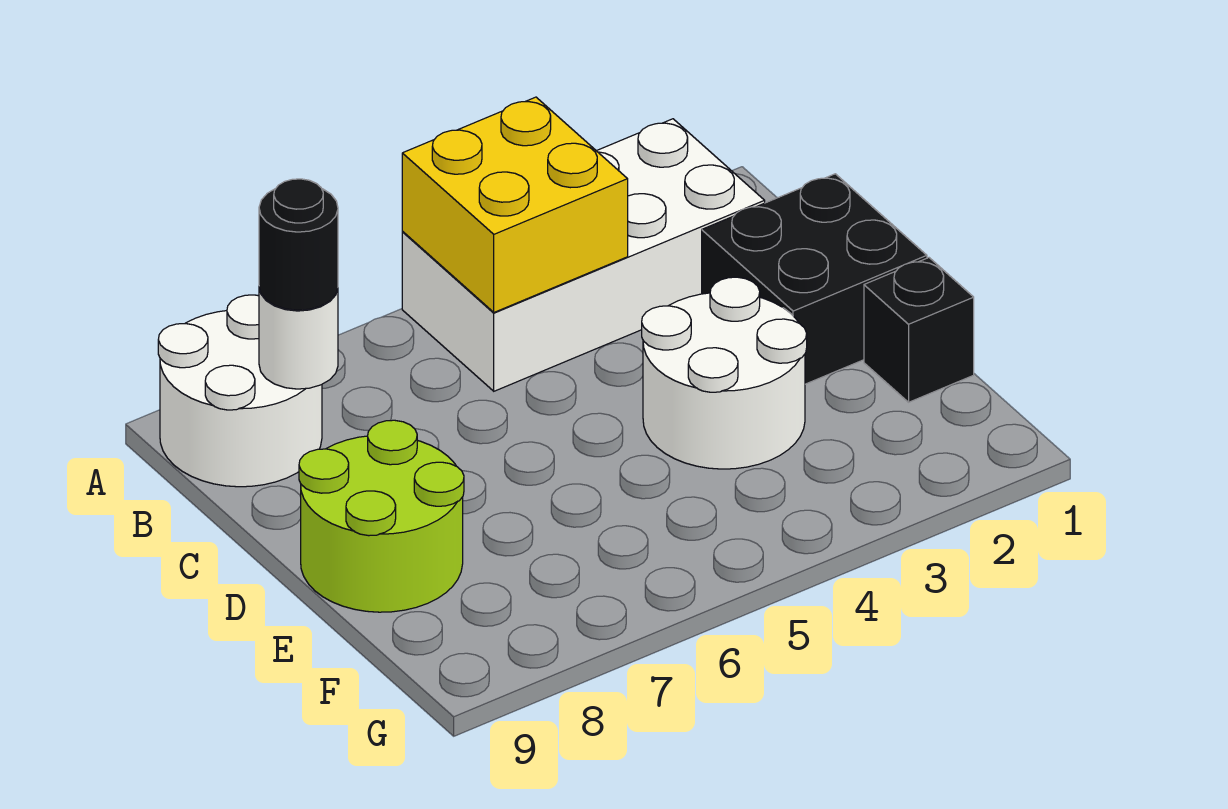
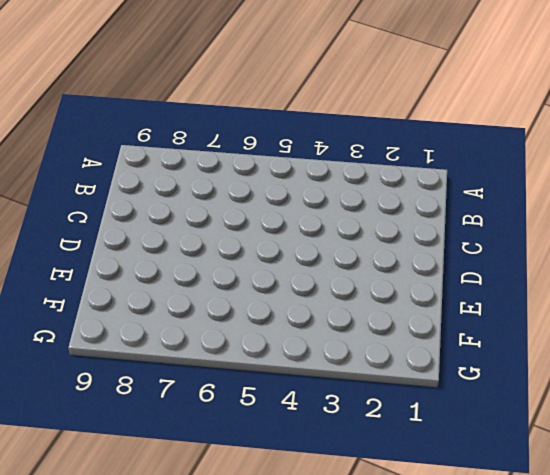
none -> white brick A2:B5 level 1
none -> white round brick A8:B9 level 1

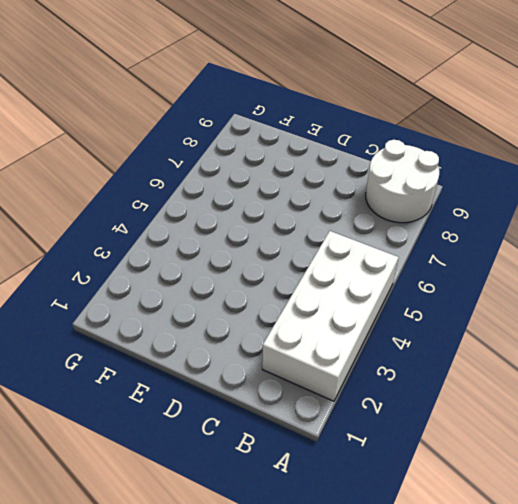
none -> black brick C1:D2 level 1
none -> white round brick D3:E4 level 1

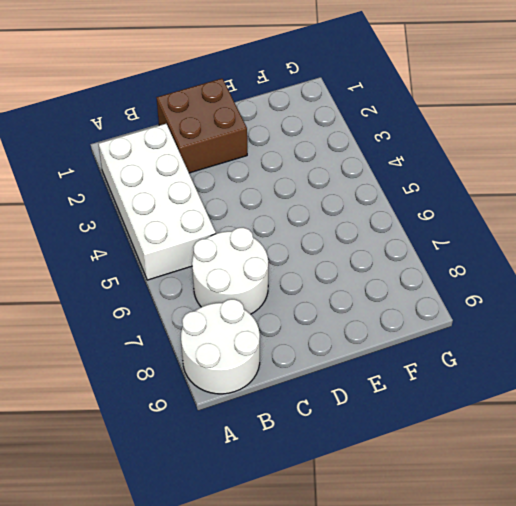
white round brick B6:C7 level 1 -> white round brick D3:E4 level 1
brown brick C1:D2 level 1 -> black brick C1:D2 level 1
none -> lime round brick D8:E9 level 1
none -> black brick E1 level 1

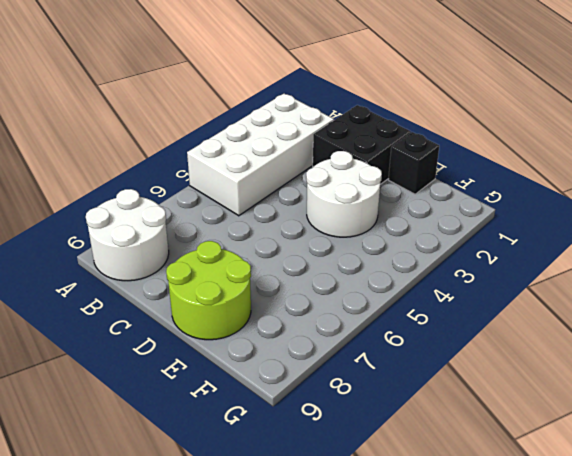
none -> yellow brick A4:B5 level 2
none -> white round brick B8 level 2

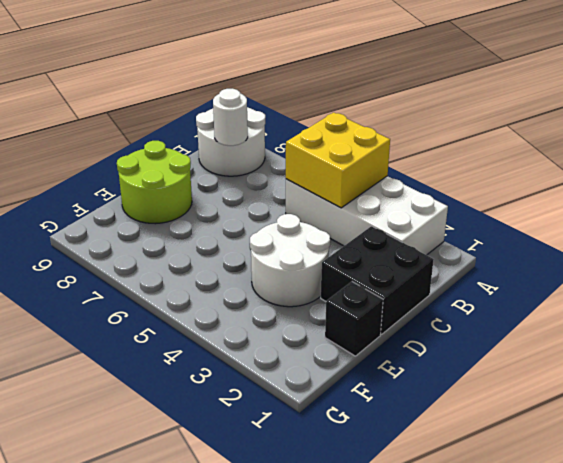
none -> black round brick B8 level 3

